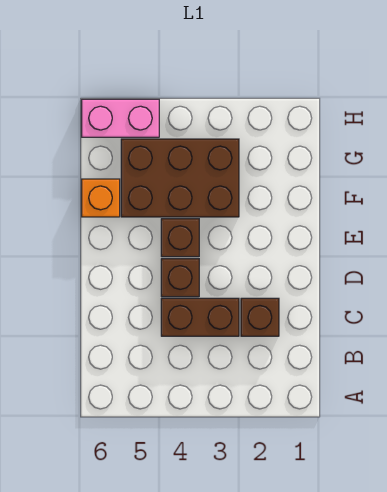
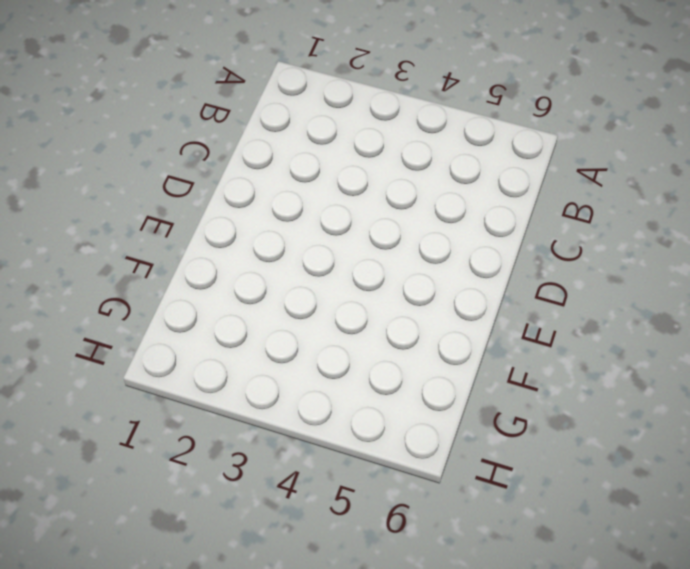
none -> brown brick C2 level 1
none -> brown brick C3:C4 level 1

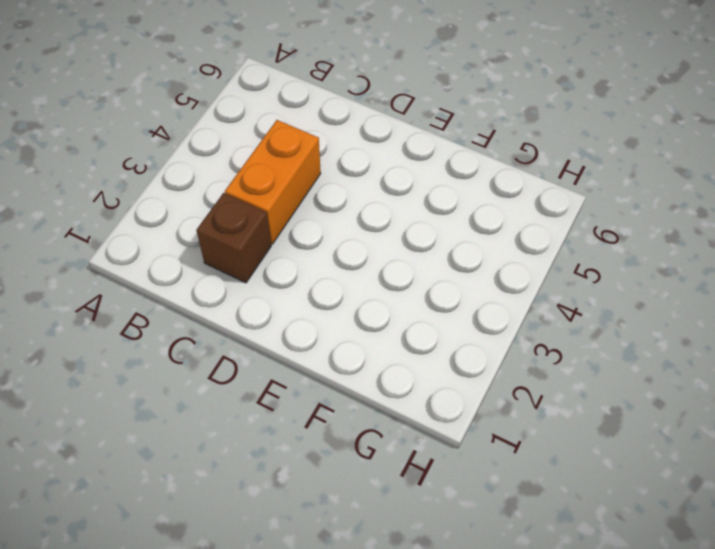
orange brick C3:C4 level 1 -> brown brick C3:C4 level 1
none -> brown brick D4 level 1
none -> brown brick E4 level 1

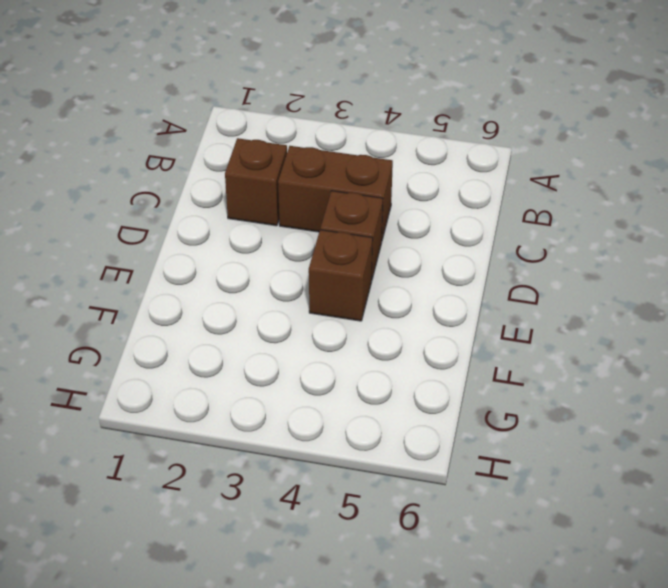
none -> brown brick F3:G5 level 1
none -> orange brick F6 level 1

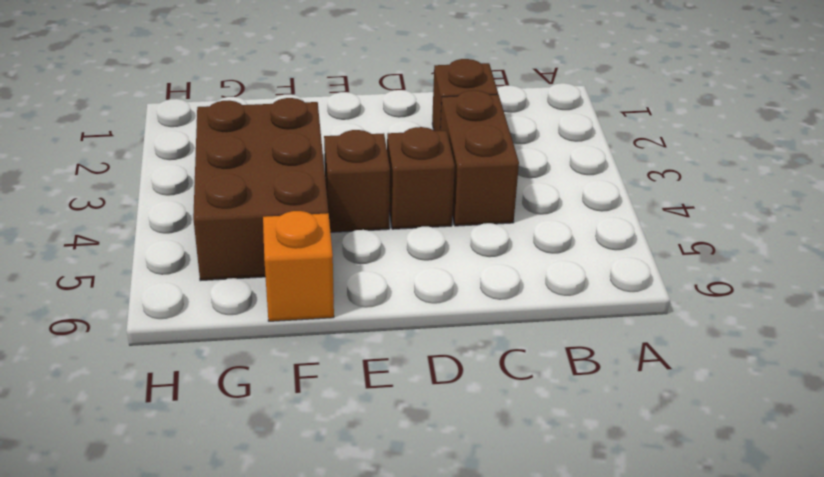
none -> pink brick H5:H6 level 1

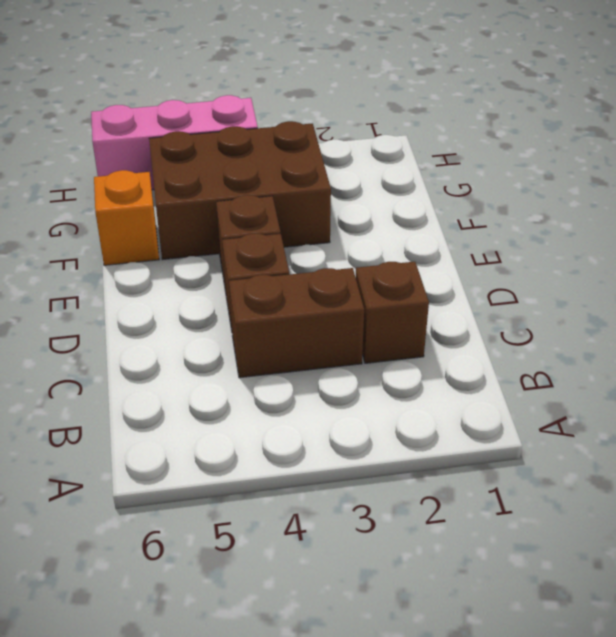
pink brick H4:H6 level 1 -> pink brick H5:H6 level 1

